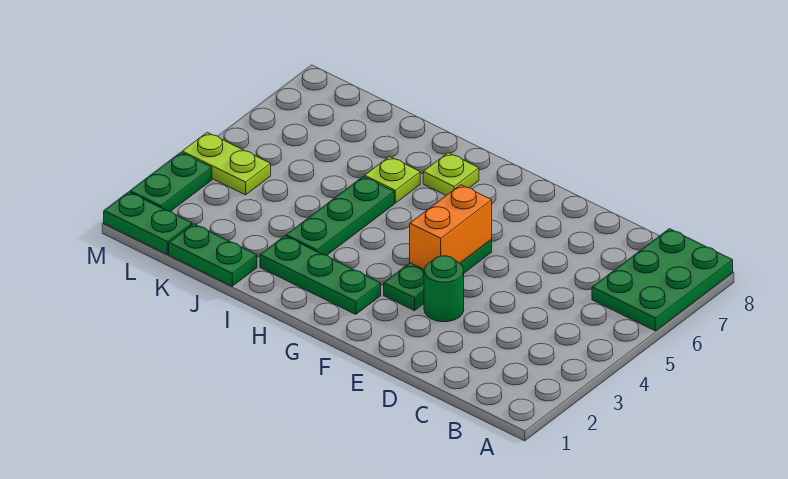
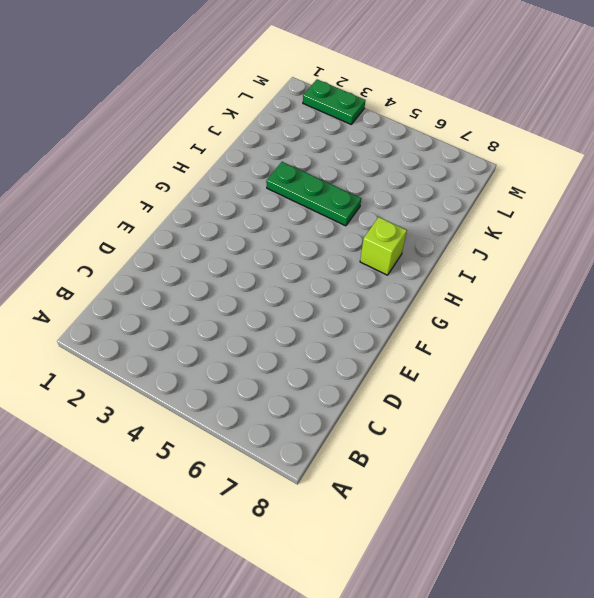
lime brick H7 level 1 -> lime plate H7 level 1
none -> green plate A6:B8 level 1
none -> green round brick E3 level 1
none -> green plate F3:F5 level 1

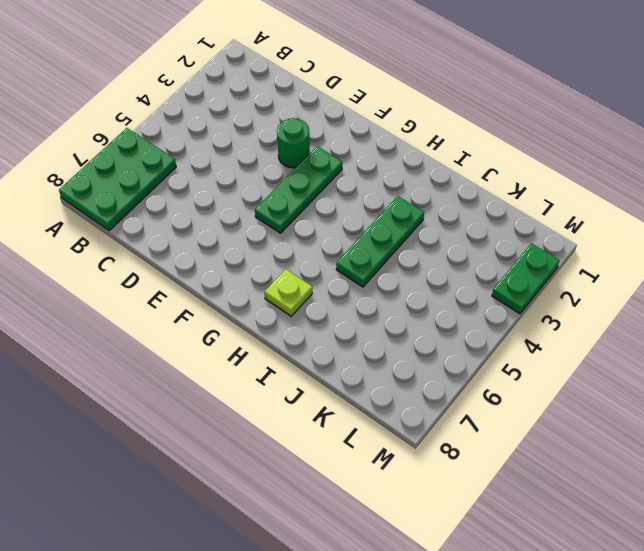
none -> green plate G2:I2 level 1
none -> lime plate I6 level 1
none -> green plate J1:K1 level 1

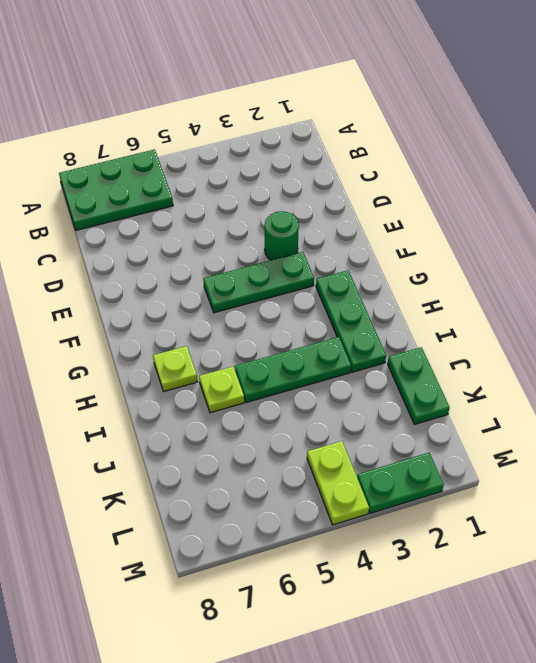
none -> green plate L1:M1 level 1
none -> orange brick F4:F5 level 2

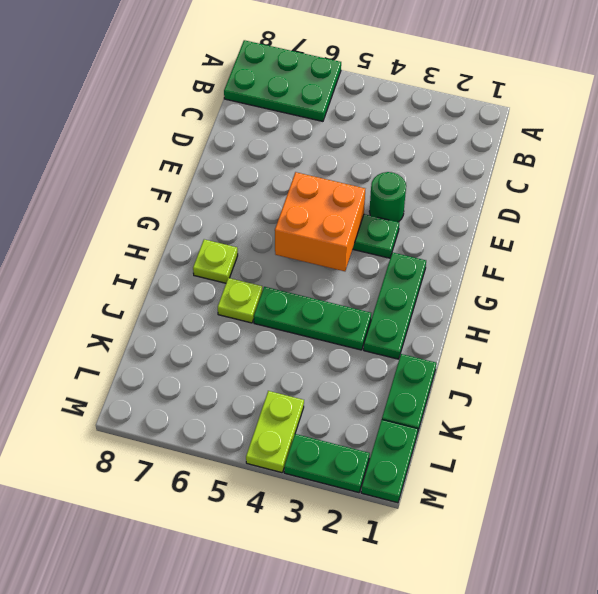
orange brick F4:G5 level 2 -> orange brick F4:F5 level 2

